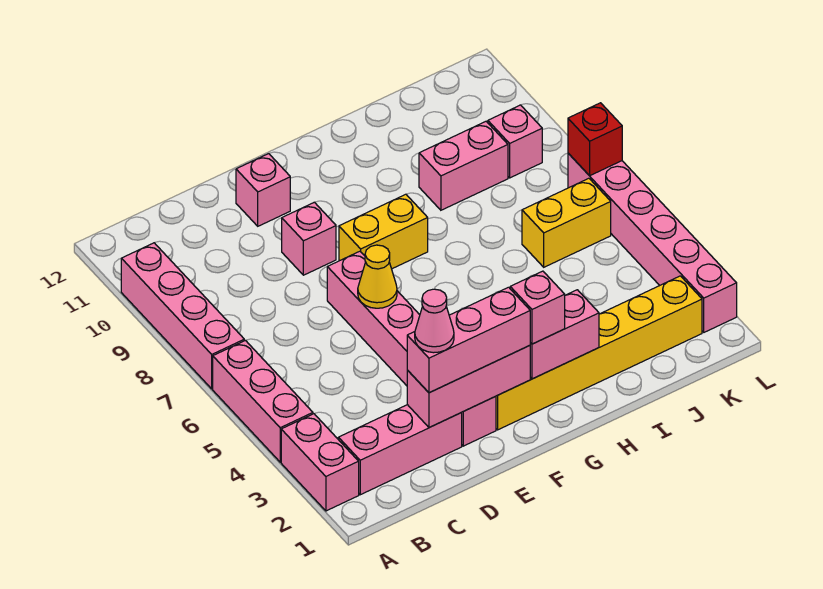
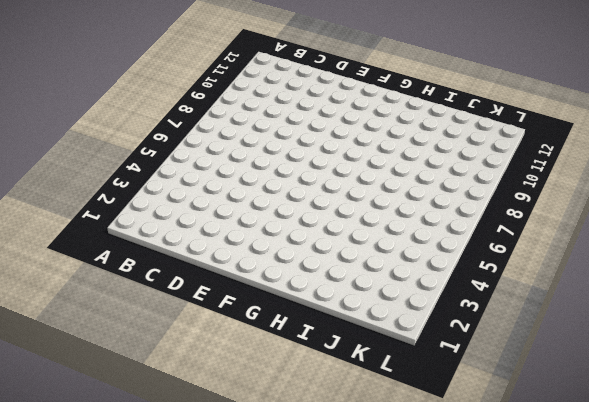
none -> pink brick A2:A3 level 1
none -> pink brick A4:A6 level 1
none -> pink brick A7:A10 level 1

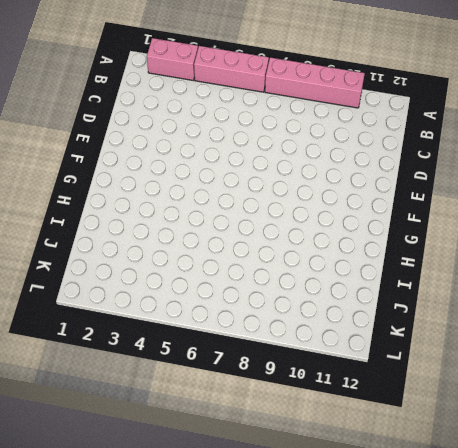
none -> pink brick B2:D2 level 1
none -> pink brick E2:E7 level 1
none -> pink brick E9 level 1

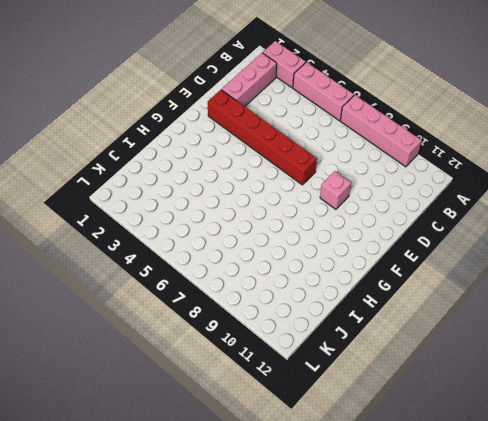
red brick E2:E7 level 1 -> pink brick E2:E7 level 1
none -> pink brick E11 level 1
none -> yellow brick F2:K2 level 1
none -> yellow brick F8:G8 level 1

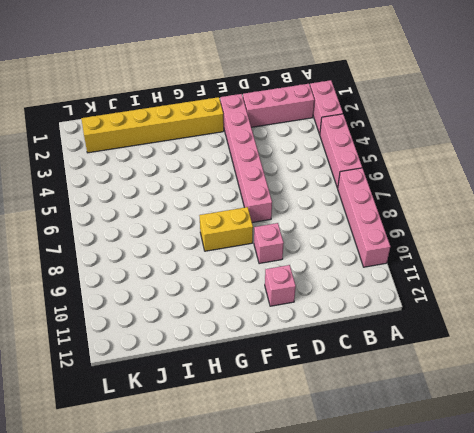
none -> pink brick I9:J9 level 1
none -> yellow brick J6:K6 level 1
none -> pink brick K9 level 1

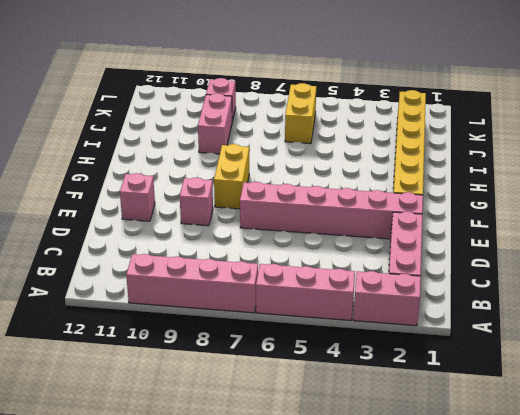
none -> pink brick L2:L7 level 1
none -> pink brick D2:F2 level 2
none -> yellow cone E6 level 2

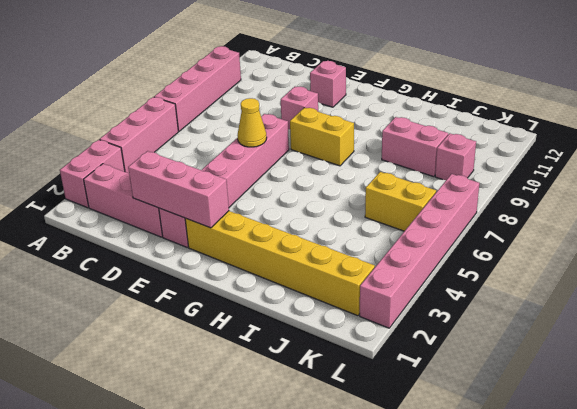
none -> pink brick G2:H2 level 2
none -> red brick L7 level 2
none -> pink brick D2:F2 level 3

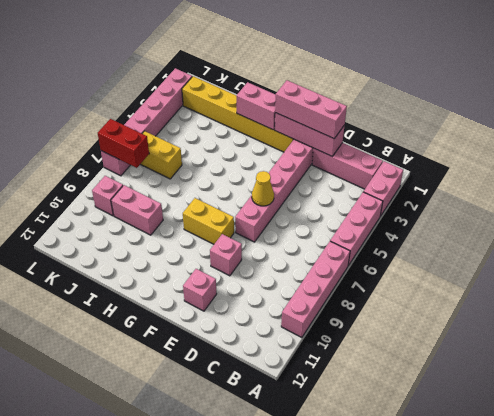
red brick K7:L7 level 2 -> red brick L7 level 2
none -> pink brick G2 level 3
none -> pink cone D2 level 4

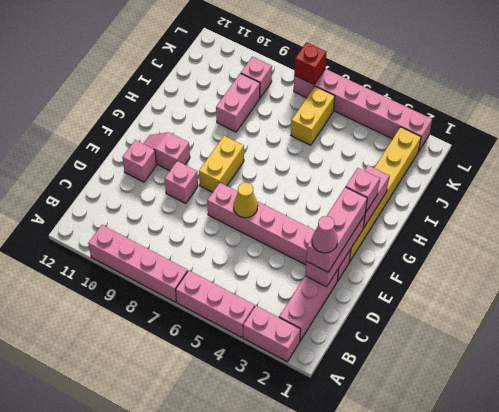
pink slope F10:F11 level 1 top 10 -> none

